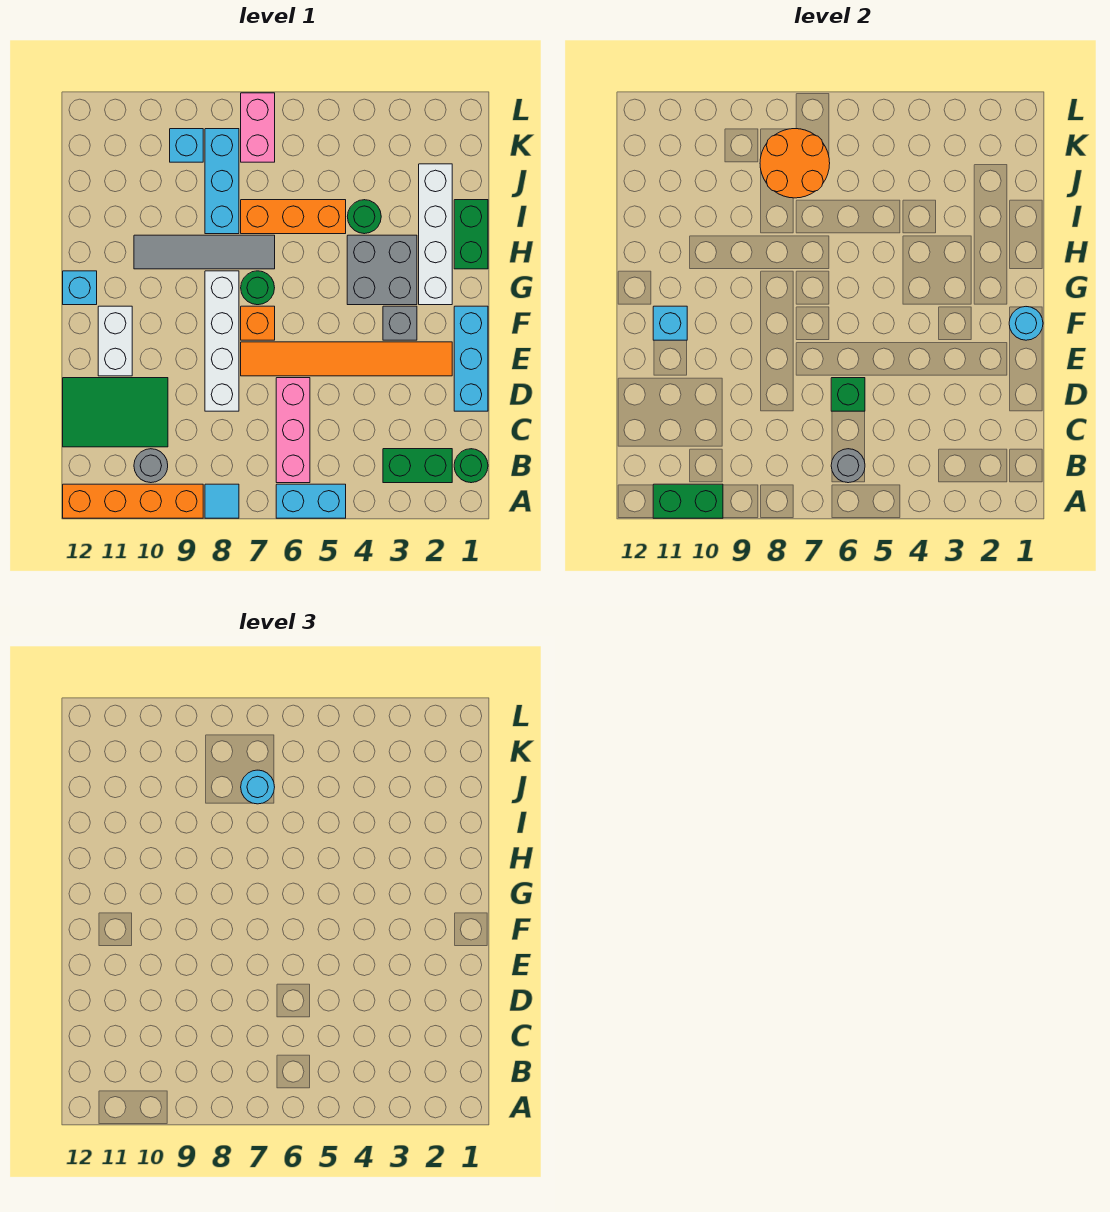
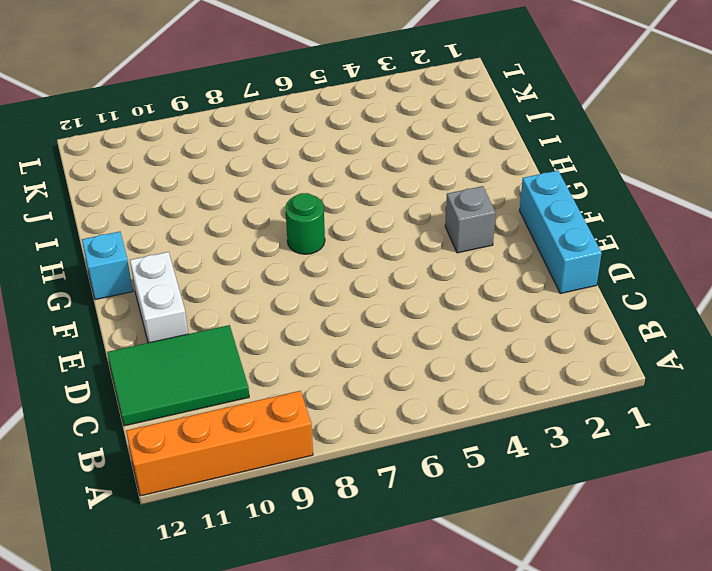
none -> cyan brick A5:A6 level 1
none -> cyan tile A8 level 1
none -> green round brick B1 level 1
none -> green brick B2:B3 level 1

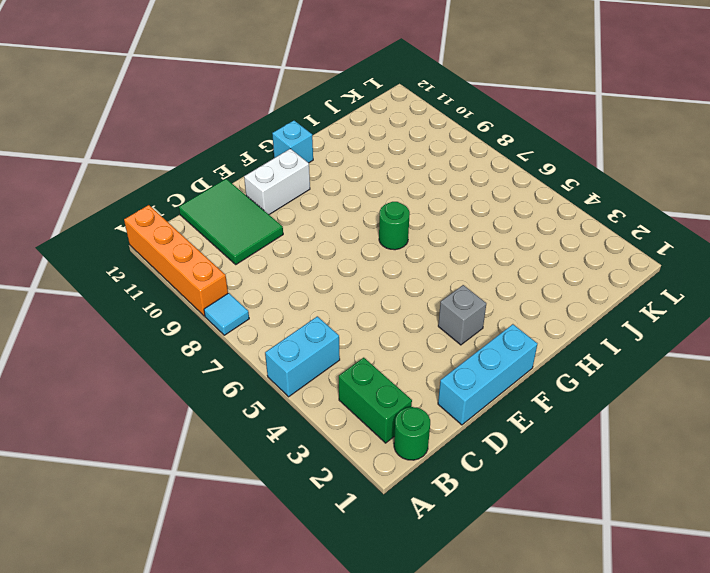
cyan brick A5:B5 level 1 -> cyan brick A5:A6 level 1
none -> pink brick B6:D6 level 1
none -> grey round brick B10 level 1
none -> white brick D8:G8 level 1
none -> orange tile E2:E7 level 1

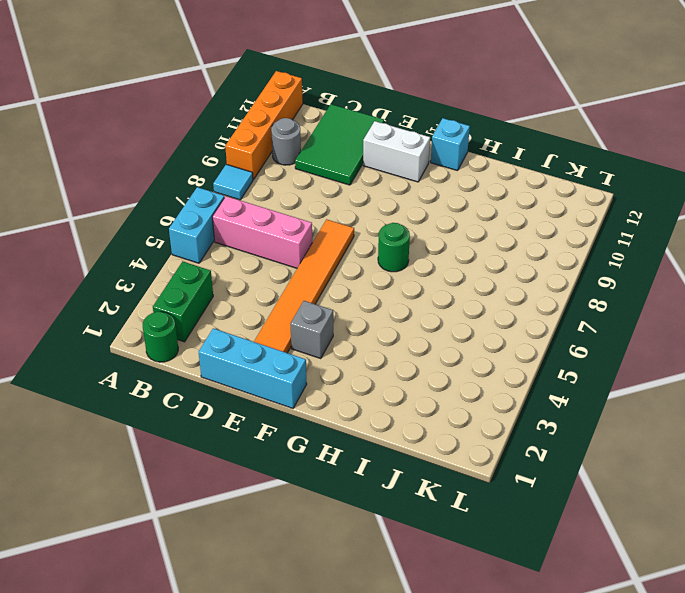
none -> white brick D8:G8 level 1
none -> orange brick F7 level 1
none -> white brick G2:J2 level 1
none -> grey brick G3:H4 level 1

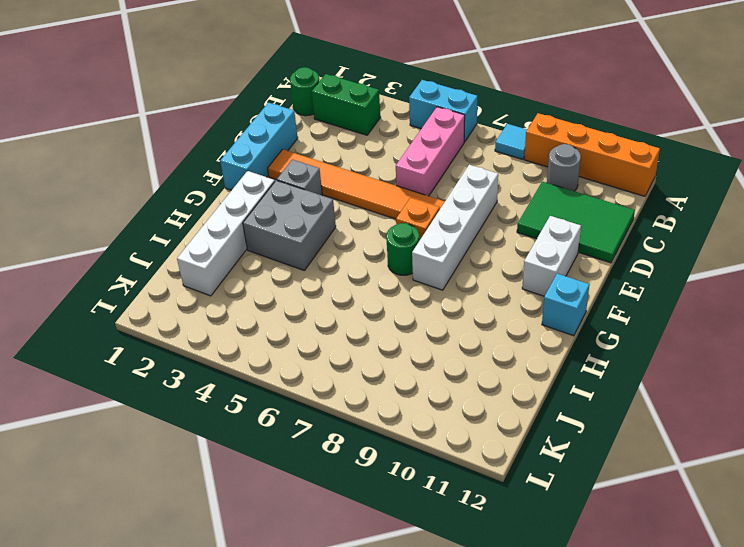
none -> green brick H1:I1 level 1
none -> grey tile H7:H10 level 1
none -> green round brick I4 level 1
none -> orange brick I5:I7 level 1

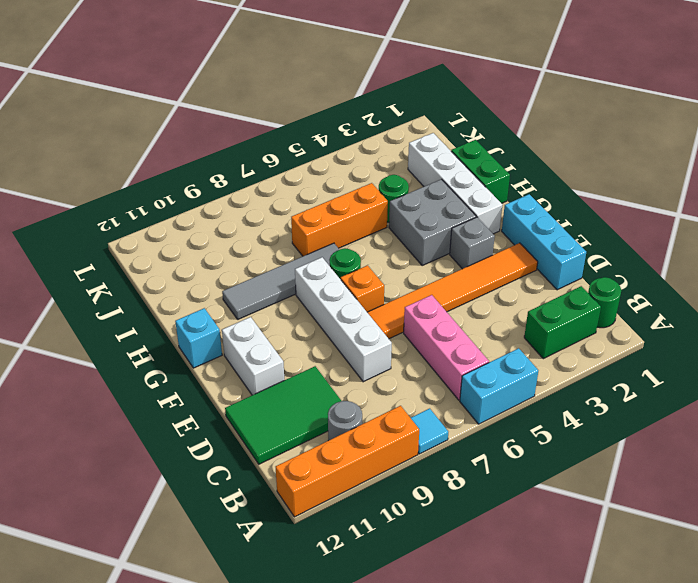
none -> cyan brick I8:K8 level 1
none -> pink brick K7:L7 level 1
none -> cyan brick K9 level 1
none -> green brick A10:A11 level 2

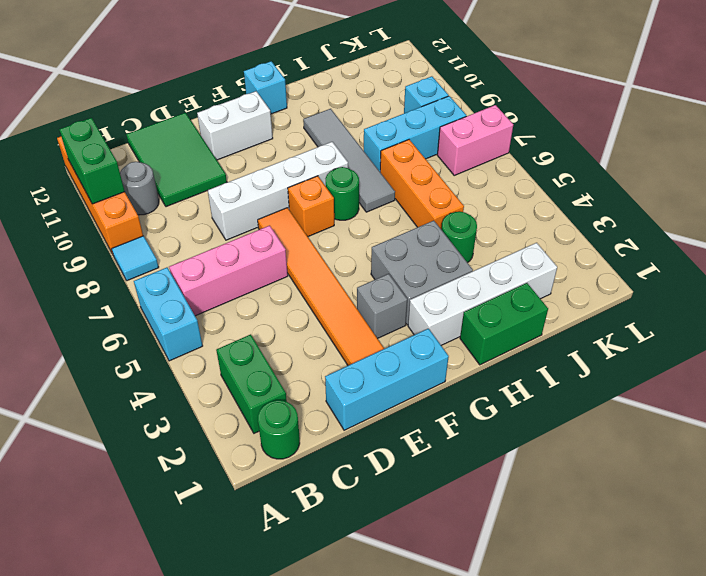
none -> grey round brick B6 level 2
none -> green brick D6 level 2
none -> cyan round brick F1 level 2
none -> cyan brick F11 level 2

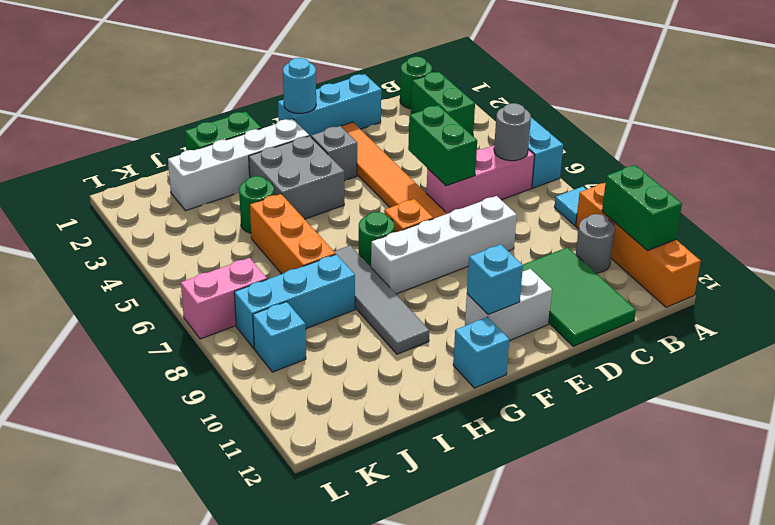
green brick D5:D6 level 2 -> green brick D6 level 2
none -> orange round brick J7:K8 level 2
none -> cyan round brick J7 level 3

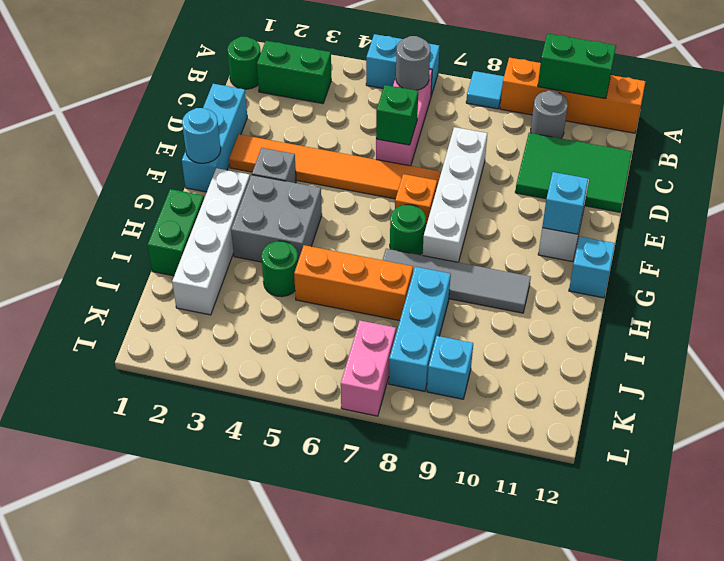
none -> orange round brick J7:K8 level 2
none -> cyan round brick J7 level 3

